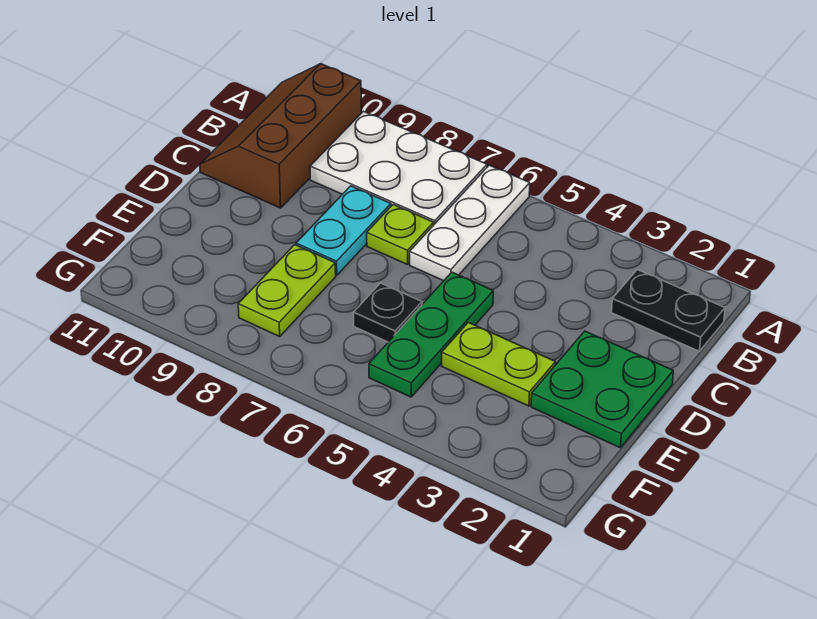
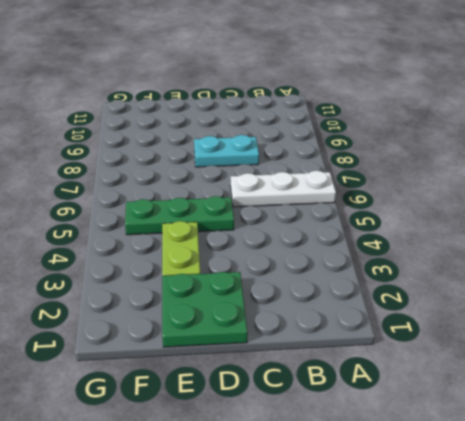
none -> white plate A7:B9 level 1
none -> brown slope A10:C11 level 1 top 10

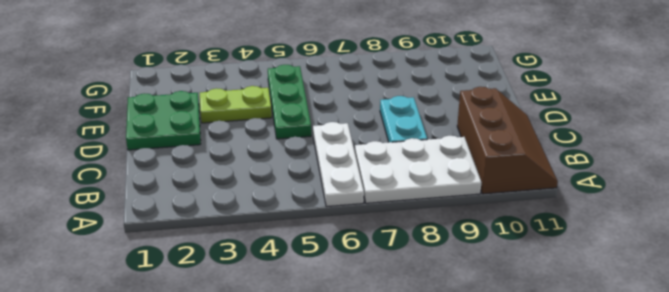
none -> black plate B1:B2 level 1
none -> lime plate C7 level 1

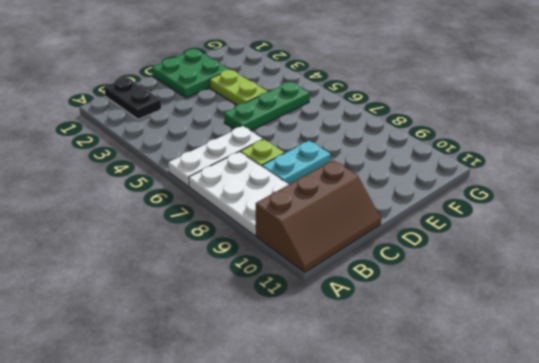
none -> black plate E6 level 1
none -> lime plate E8:F8 level 1

